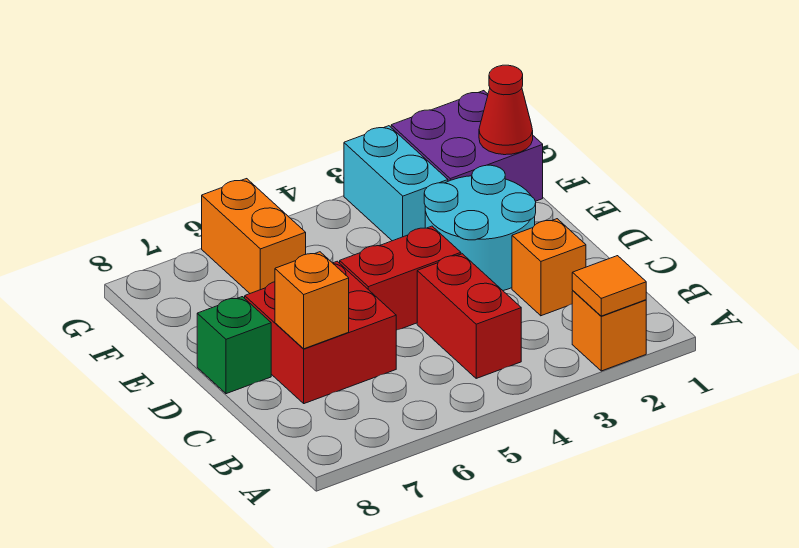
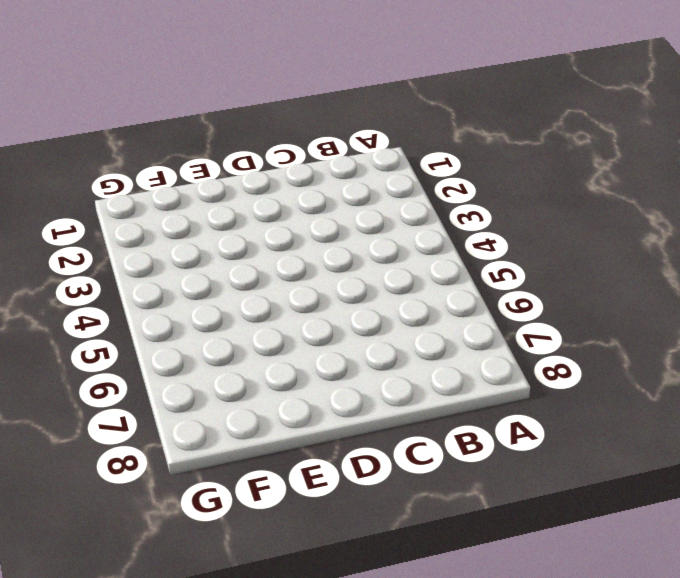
none -> orange brick A2 level 1
none -> red brick B4:C4 level 1
none -> orange brick C2 level 1

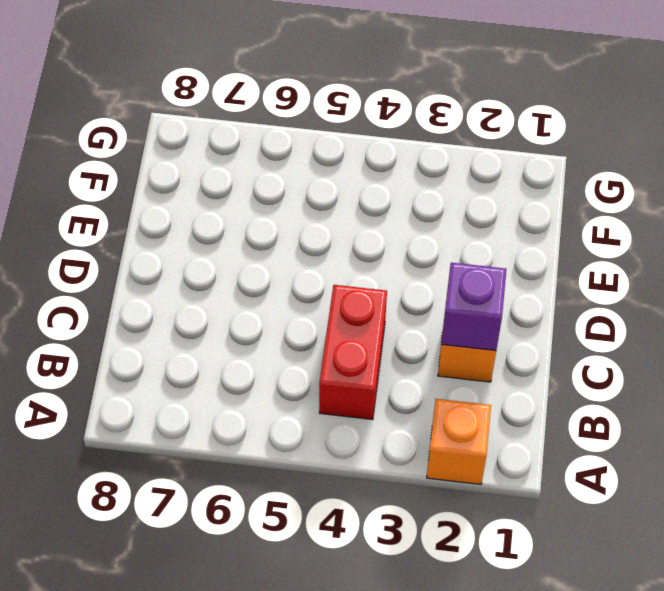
purple brick C2 level 2 -> none
none -> red brick C6:D7 level 1
none -> cyan round brick D2:E3 level 1
none -> red brick D4:D5 level 1

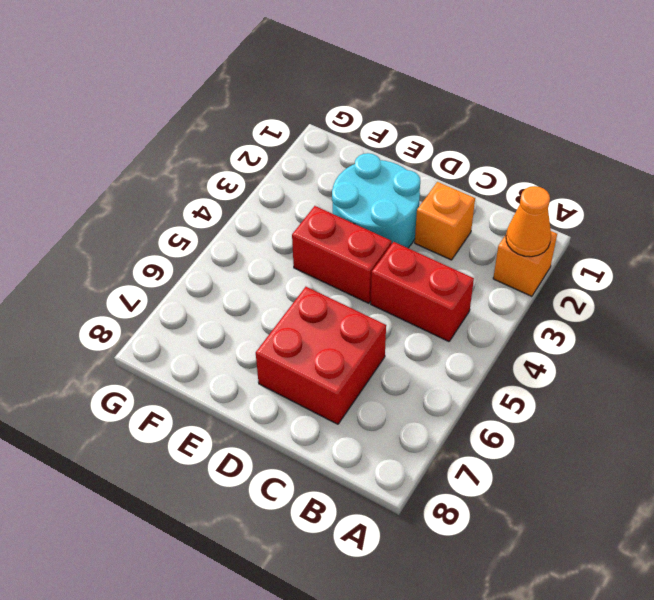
orange cone A2 level 2 -> orange tile A2 level 2
red brick D4:E4 level 1 -> red brick D4:D5 level 1
none -> green brick D8 level 1
none -> purple brick F1:G2 level 1
none -> cyan brick F3:G3 level 1

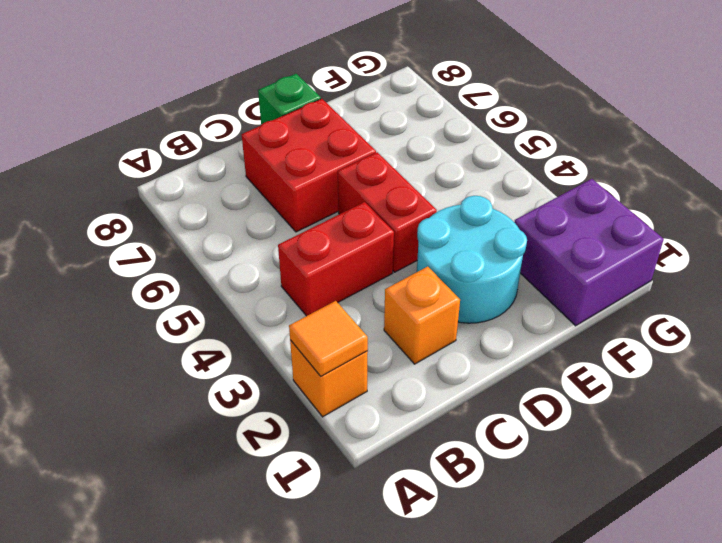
none -> cyan brick F3:G3 level 1
none -> orange brick F6:G6 level 1
none -> orange brick C7 level 2

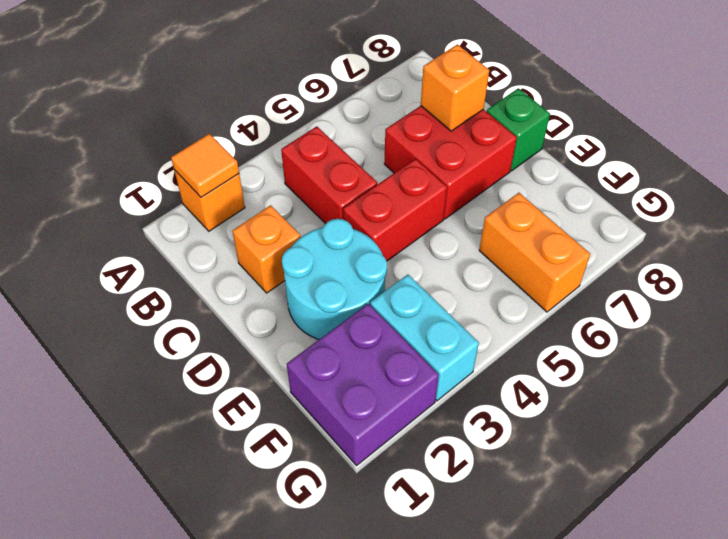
none -> red cone F1 level 2

